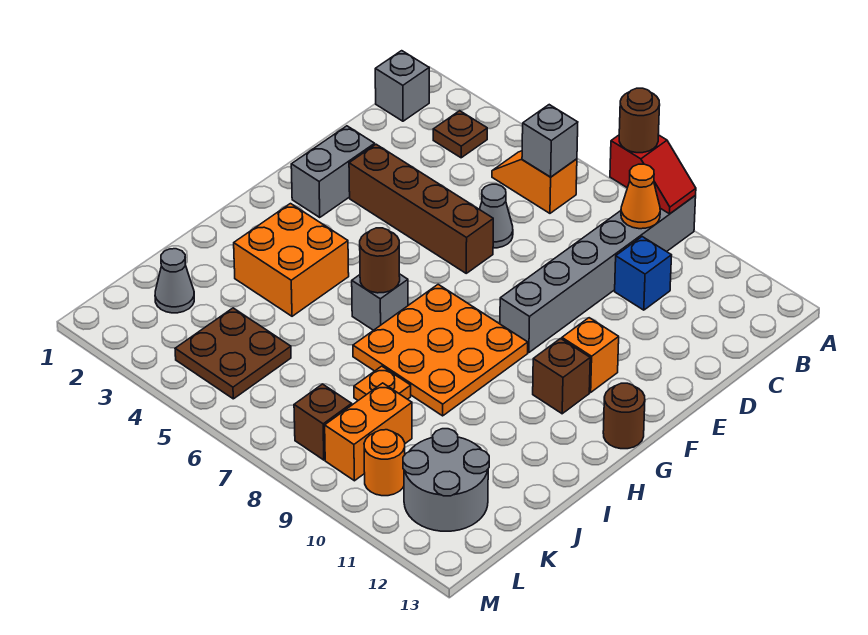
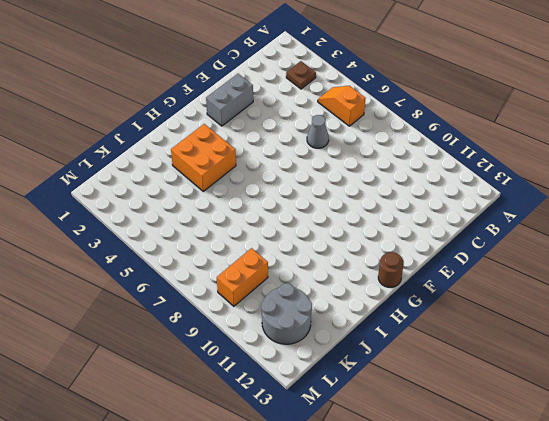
none -> grey brick A9:F9 level 1
none -> grey brick B1 level 1
none -> blue brick C10 level 1

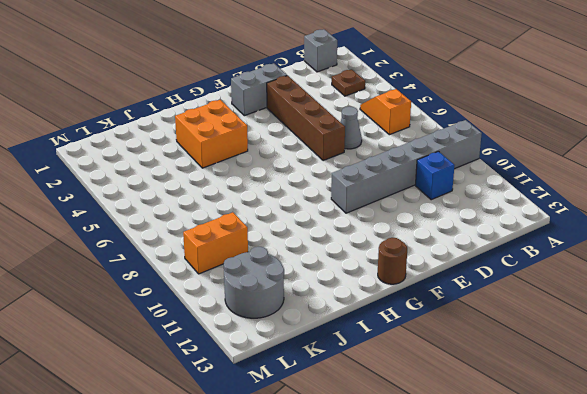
none -> orange brick F11 level 1
none -> orange plate G7:I9 level 1
none -> brown brick G11 level 1

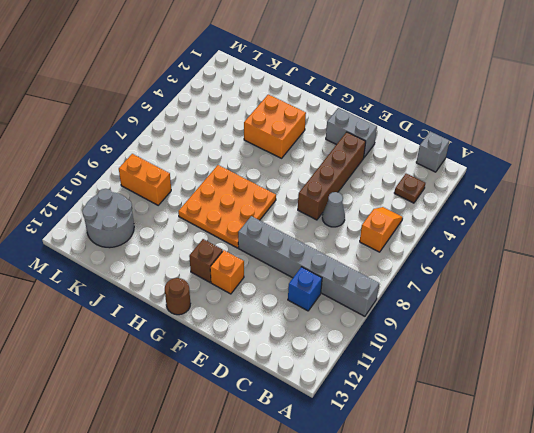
none -> grey brick H6 level 1
none -> orange plate J8 level 1
none -> grey cone K2 level 1

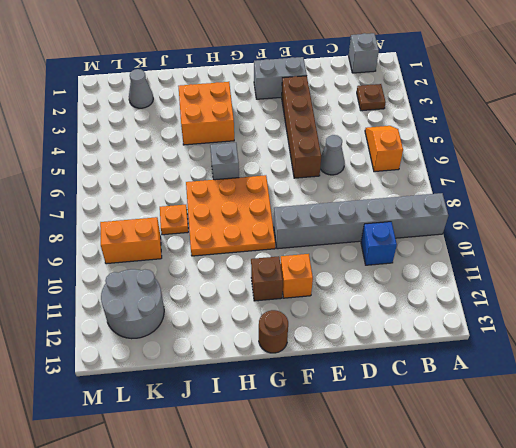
none -> brown plate K4:L5 level 1
none -> brown brick L8 level 1
none -> orange round brick L10 level 1

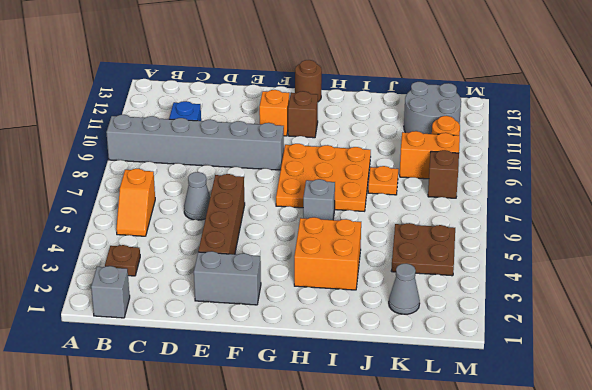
none -> red slope A8:A9 level 2 top 8
none -> grey brick B6 level 2
none -> orange cone B9 level 2

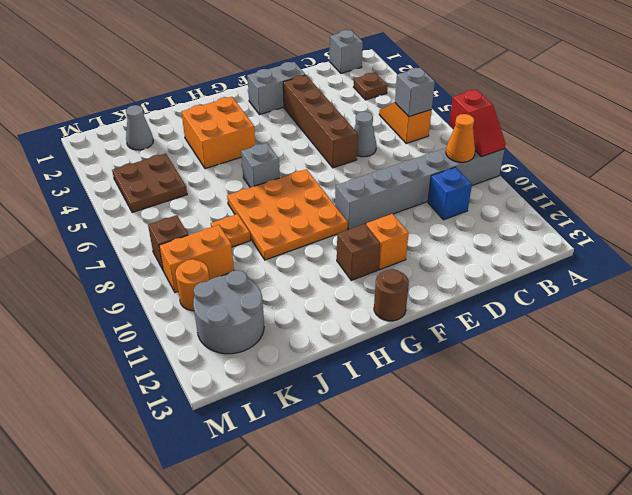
none -> brown round brick H6 level 2
none -> brown round brick A8 level 3

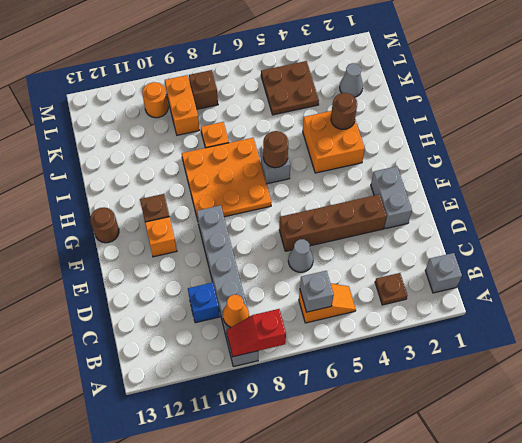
brown round brick I3 level 2 -> brown round brick A8 level 3
none -> grey round brick K11:L12 level 1

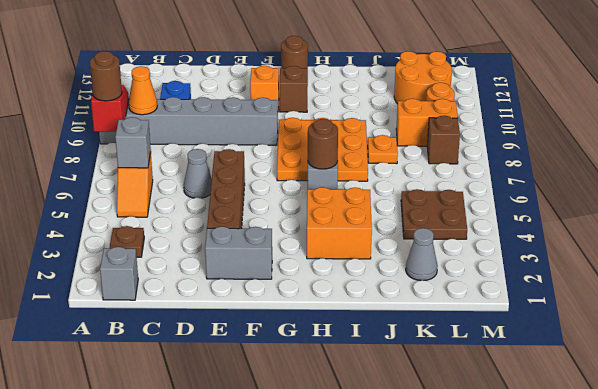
orange round brick K11:L12 level 1 -> grey round brick K11:L12 level 1

